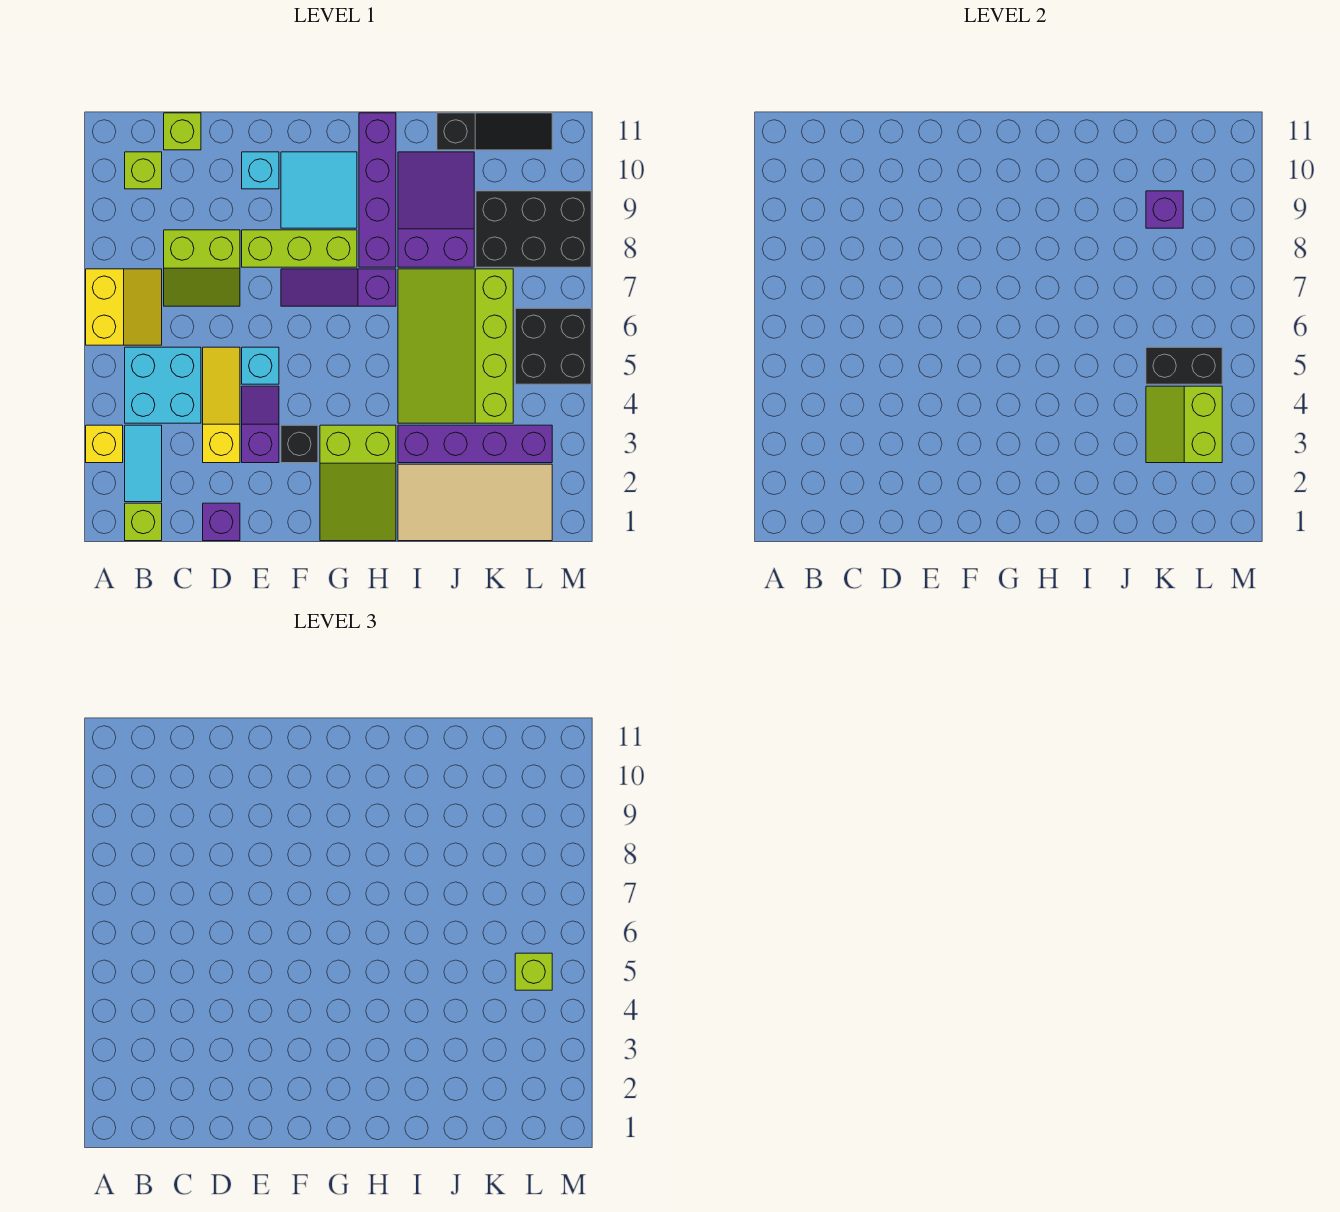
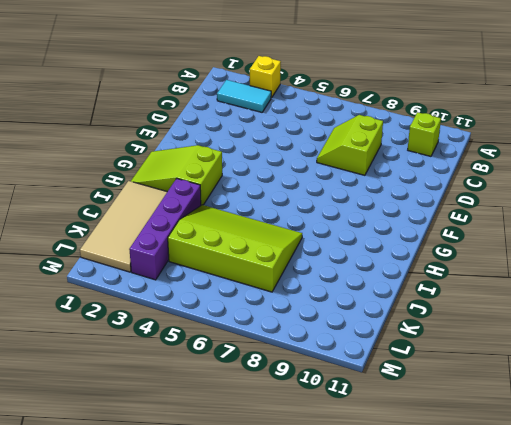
none -> yellow slope A6:B7 level 1 top A
none -> lime brick B1 level 1
none -> cyan brick B4:C5 level 1
none -> lime brick C11 level 1

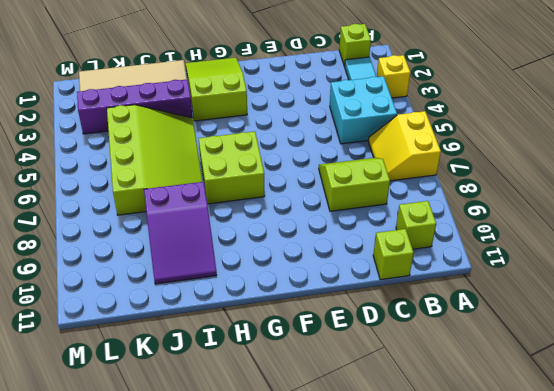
lime brick G6:H7 level 1 -> purple slope F7:H7 level 1 top H
none -> purple brick D1 level 1
none -> yellow slope D3:D5 level 1 top 3
none -> purple slope E3:E4 level 1 top 3
none -> cyan brick E5 level 1

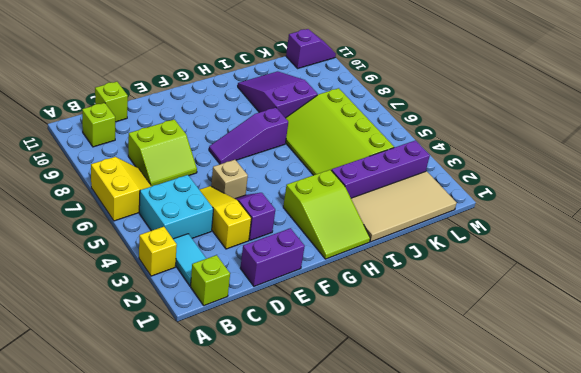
purple brick D1:E1 level 1 -> purple brick D1 level 1
tan brick E5 level 1 -> cyan brick E5 level 1
purple slope L11:M11 level 1 top L -> black slope J11:L11 level 1 top J
none -> lime brick E8:G8 level 1
none -> cyan brick E10 level 1
none -> black brick F3 level 1
none -> cyan tile F9:G10 level 1

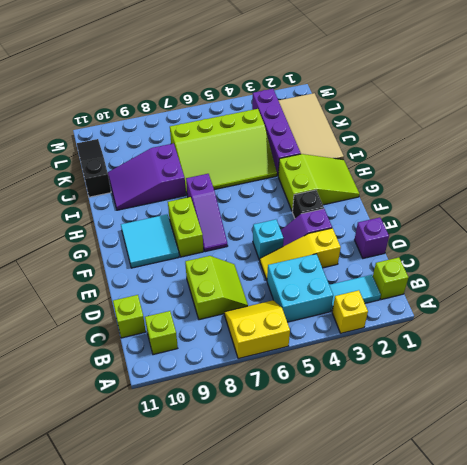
lime brick F8:G8 level 1 -> lime brick E8:G8 level 1
none -> cyan brick E10 level 1
none -> purple brick H8:H11 level 1
none -> black brick K8:M9 level 1
none -> black brick L5:M6 level 1

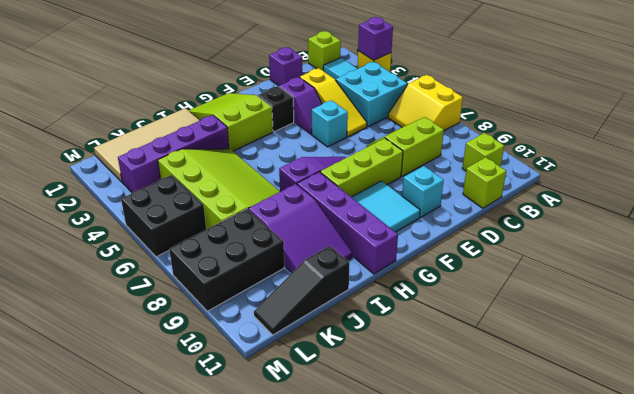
purple brick A3 level 2 -> purple brick K9 level 2
none -> lime slope K3:L4 level 2 top L
none -> black brick K5:L5 level 2
none -> lime brick L5 level 3

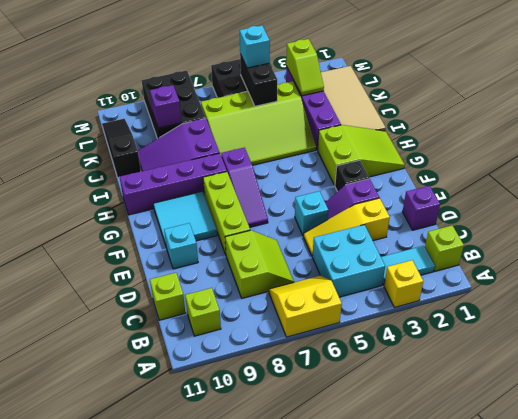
lime slope K3:L3 level 2 top L -> lime slope K3:L4 level 2 top L
cyan brick L5 level 3 -> lime brick L5 level 3

